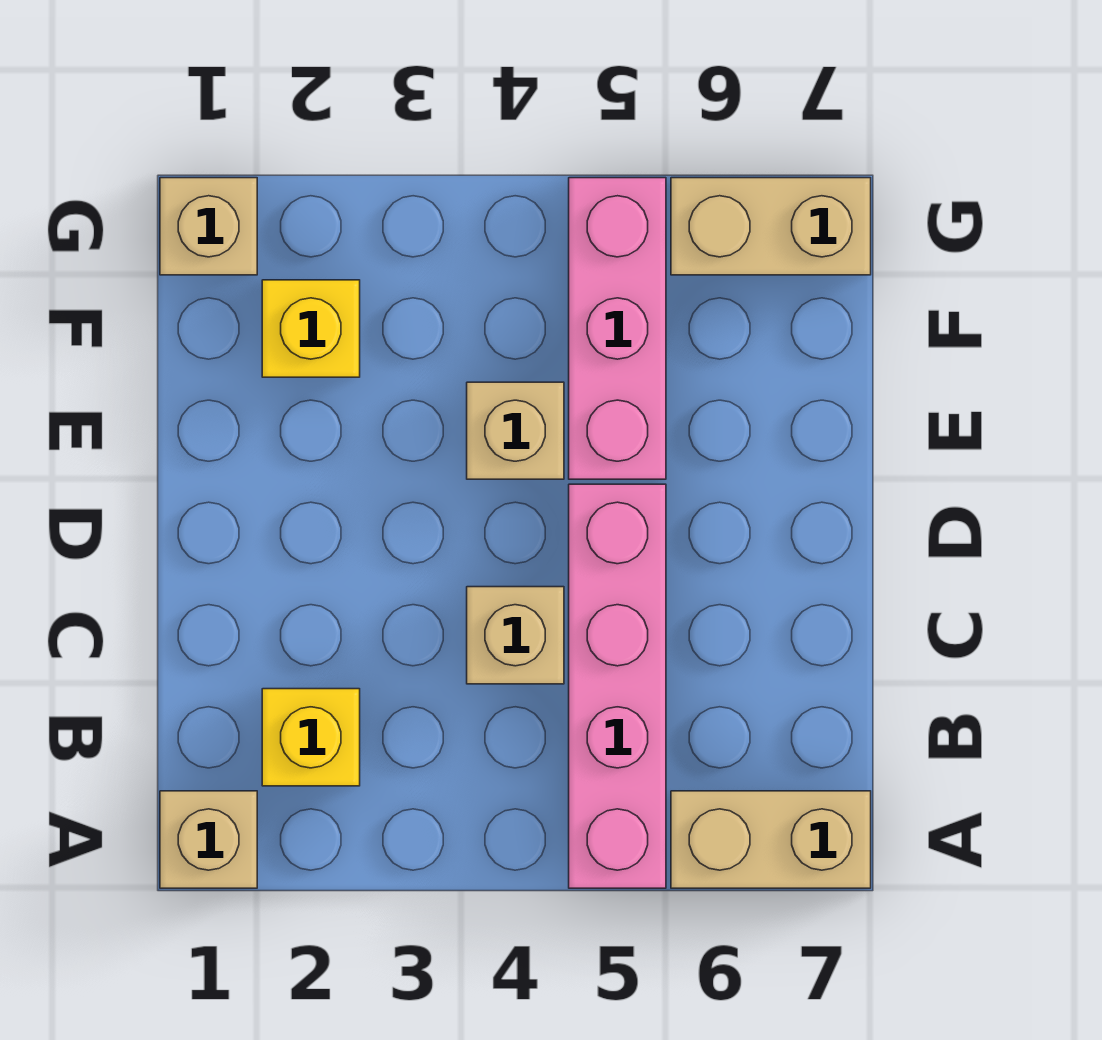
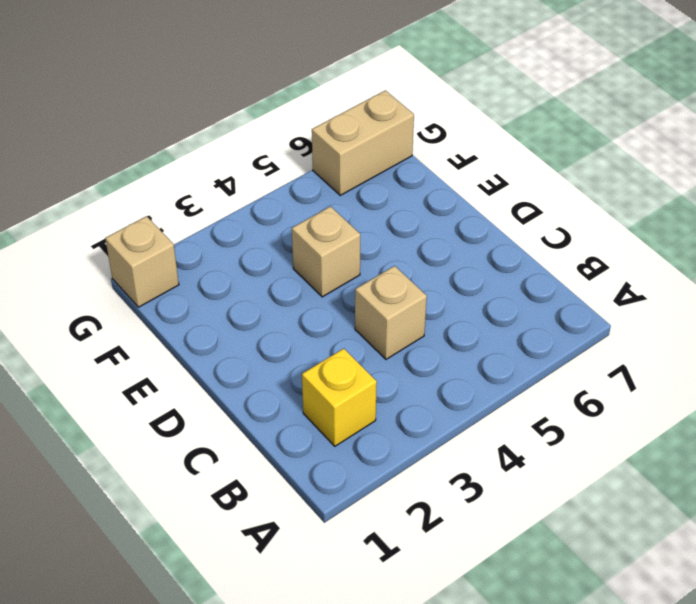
none -> tan brick A1 level 1
none -> pink brick A5:D5 level 1

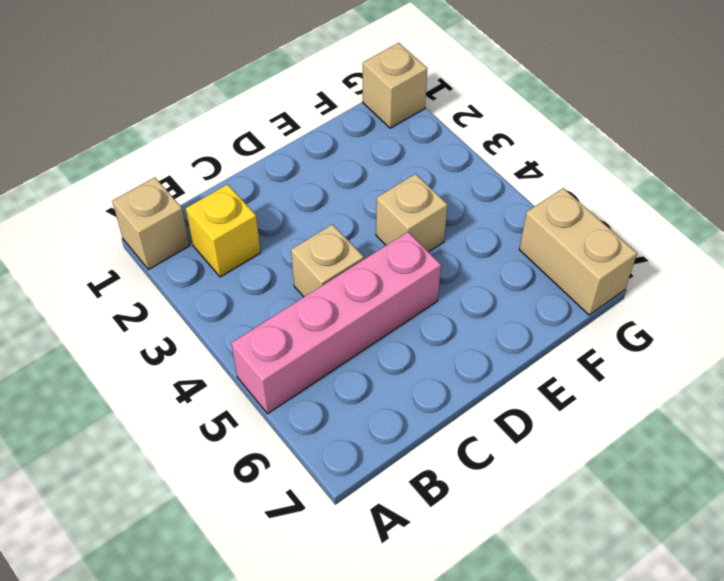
none -> tan brick A6:A7 level 1
none -> pink brick E5:G5 level 1

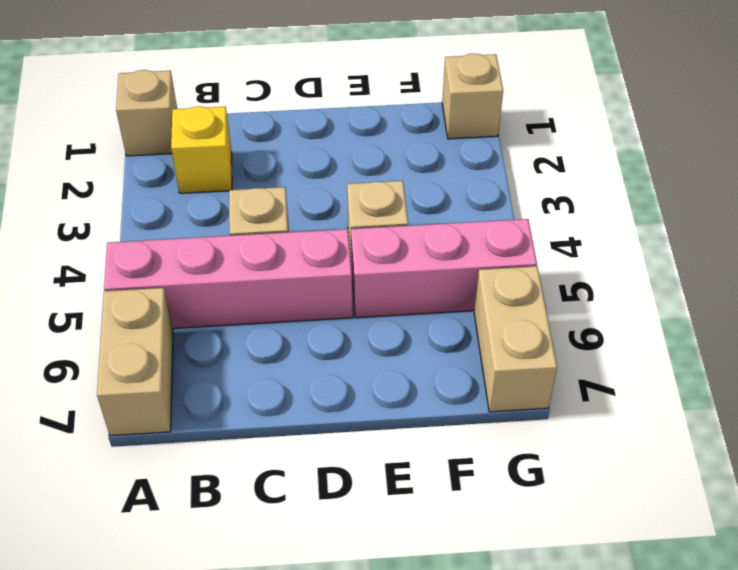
none -> yellow brick F2 level 1

